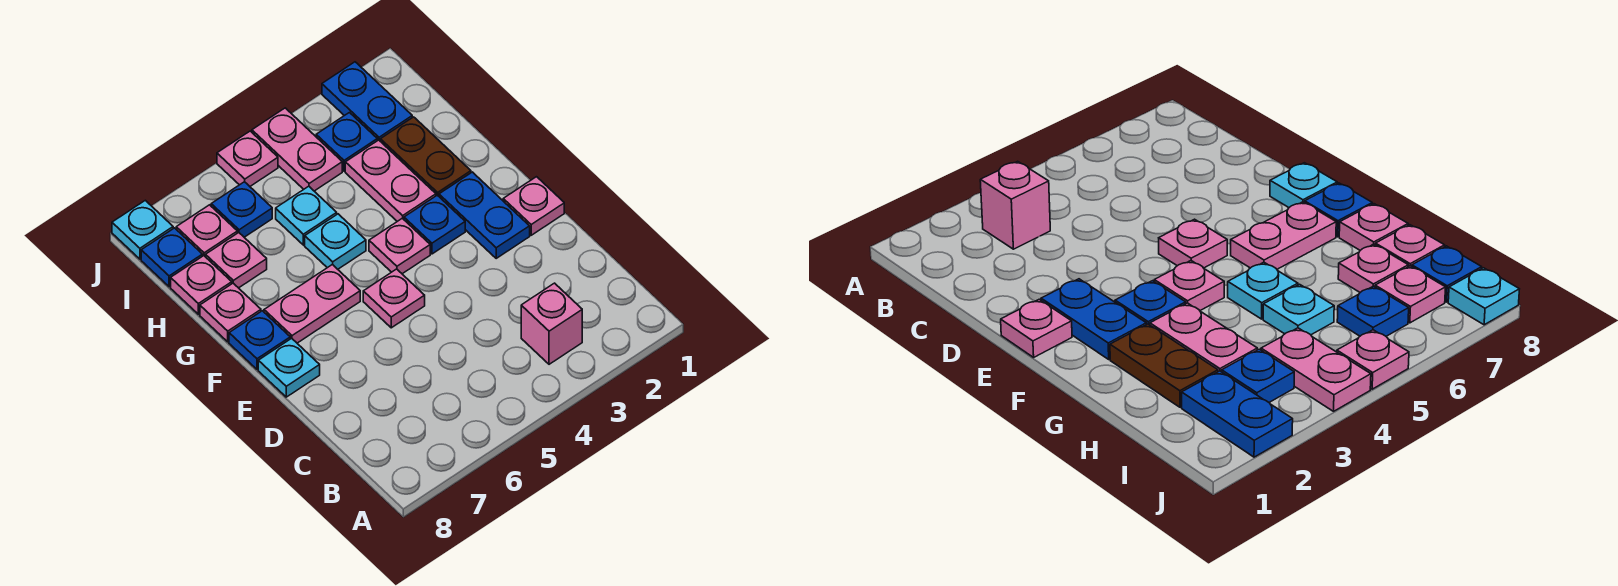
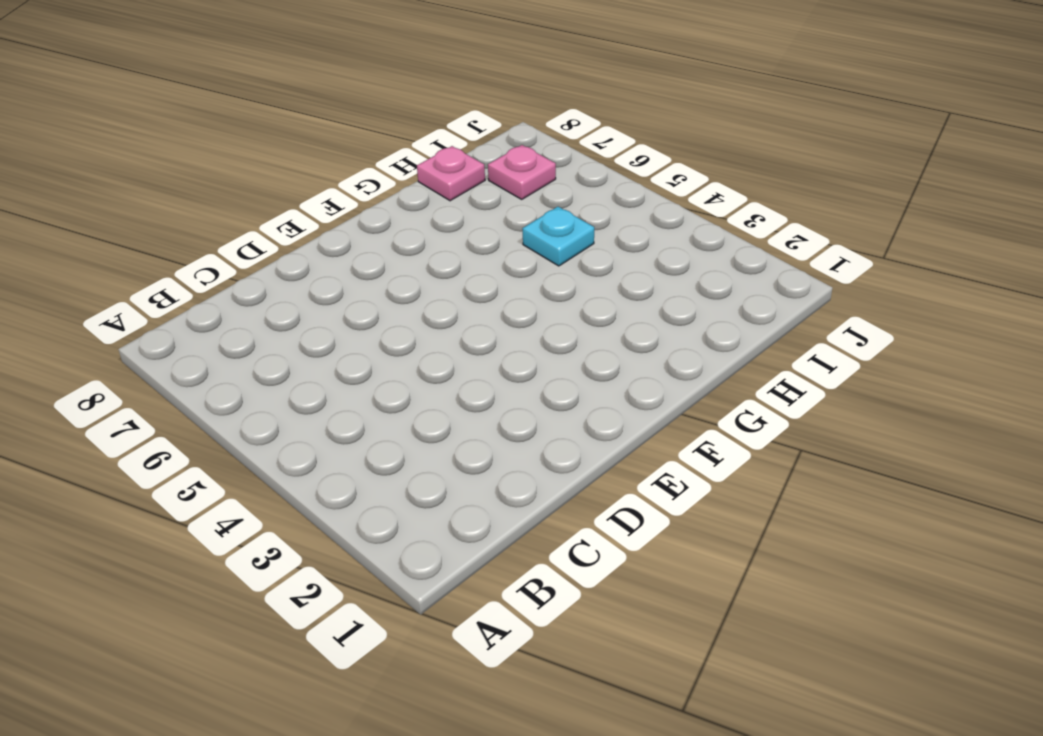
none -> pink brick B3 level 1
none -> pink plate E1 level 1
none -> blue plate E2:F2 level 1

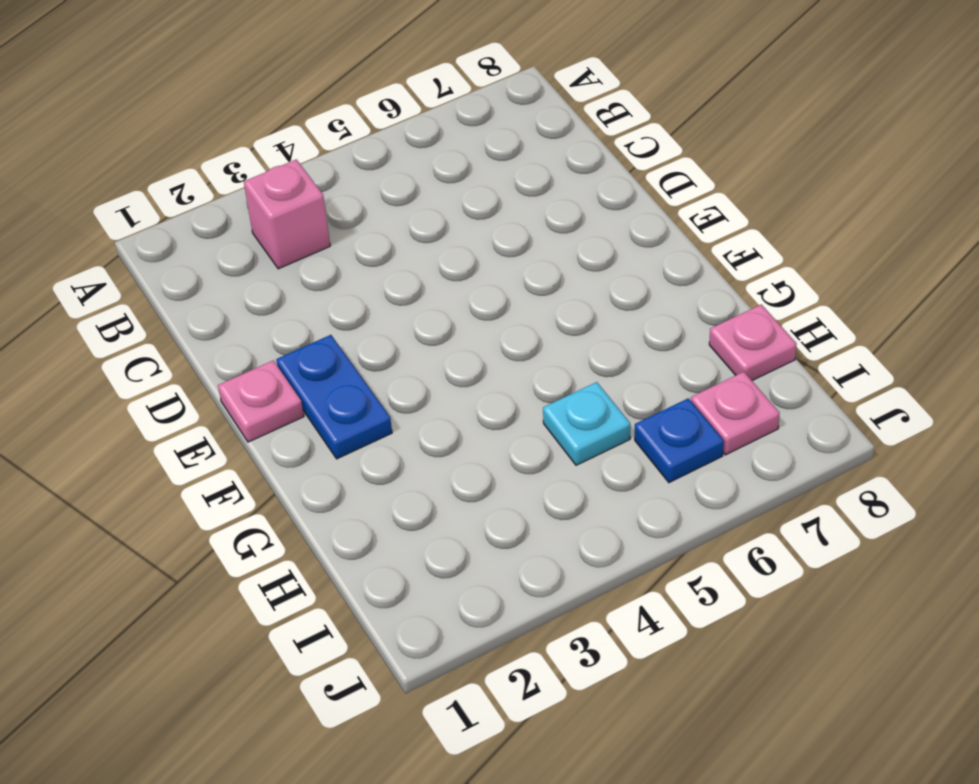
none -> pink plate E5 level 1
none -> cyan plate E8 level 1
none -> blue plate F3 level 1

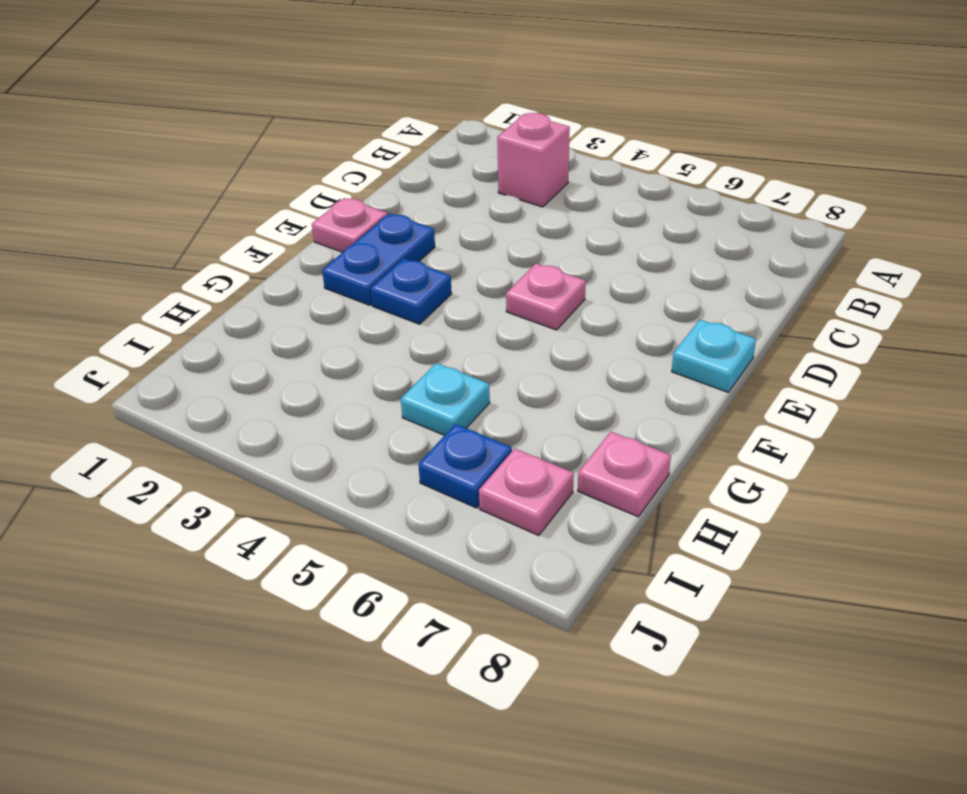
none -> pink plate F4 level 1
none -> pink plate F6:F7 level 1
none -> blue plate F8 level 1

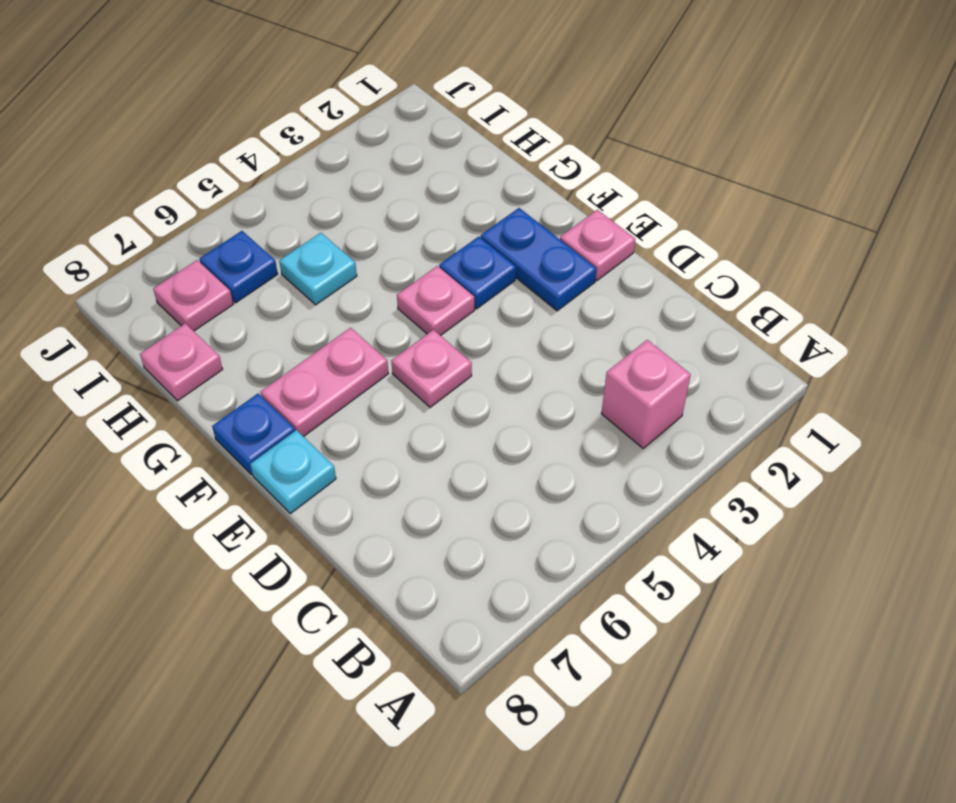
none -> brown plate G2:H2 level 1
none -> pink plate G3:H3 level 1
none -> cyan plate G5 level 1

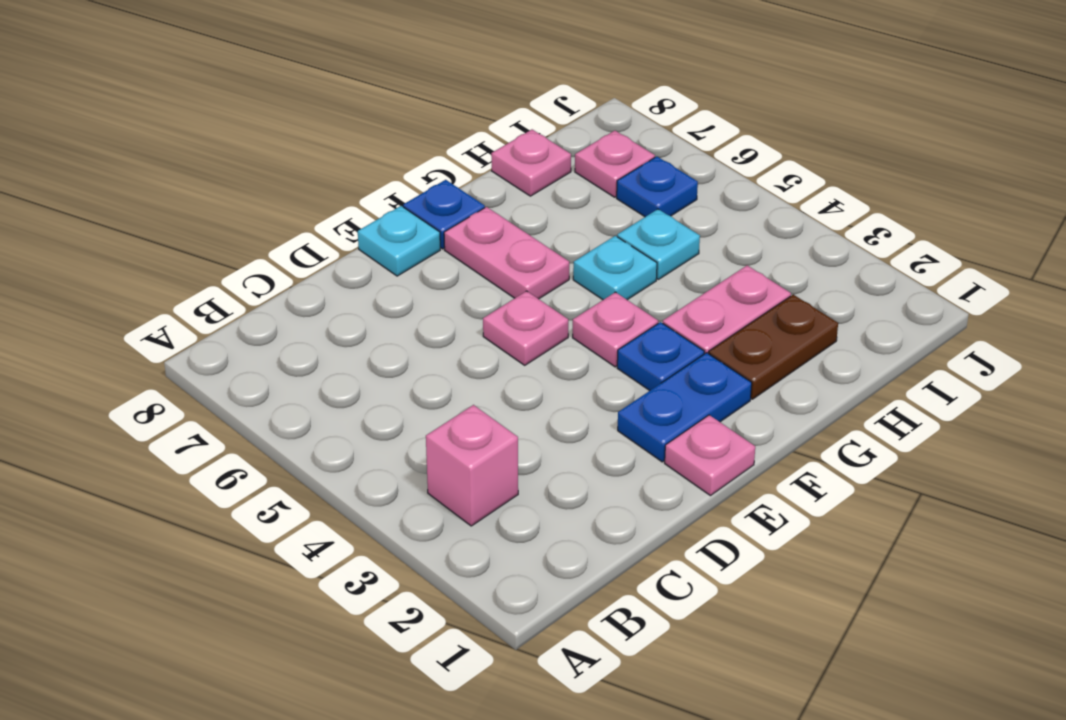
none -> pink plate G8 level 1
none -> pink plate H7 level 1
none -> blue plate I2:J2 level 1

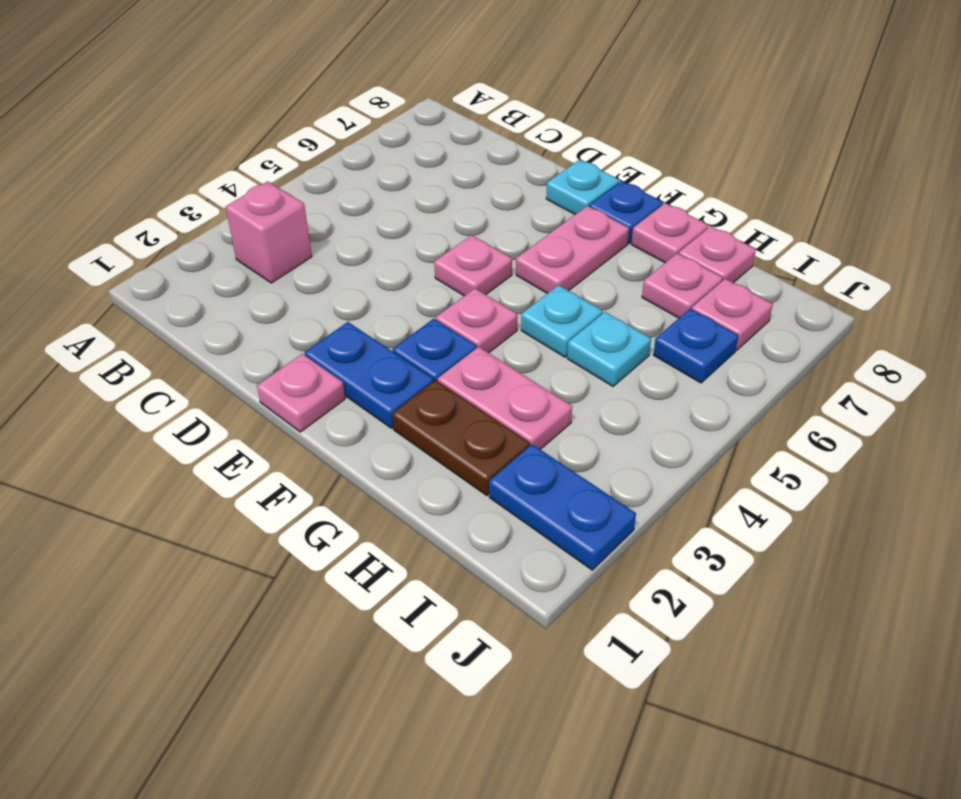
none -> blue plate I3 level 1
none -> pink plate I4:J4 level 1
none -> blue plate I8 level 1

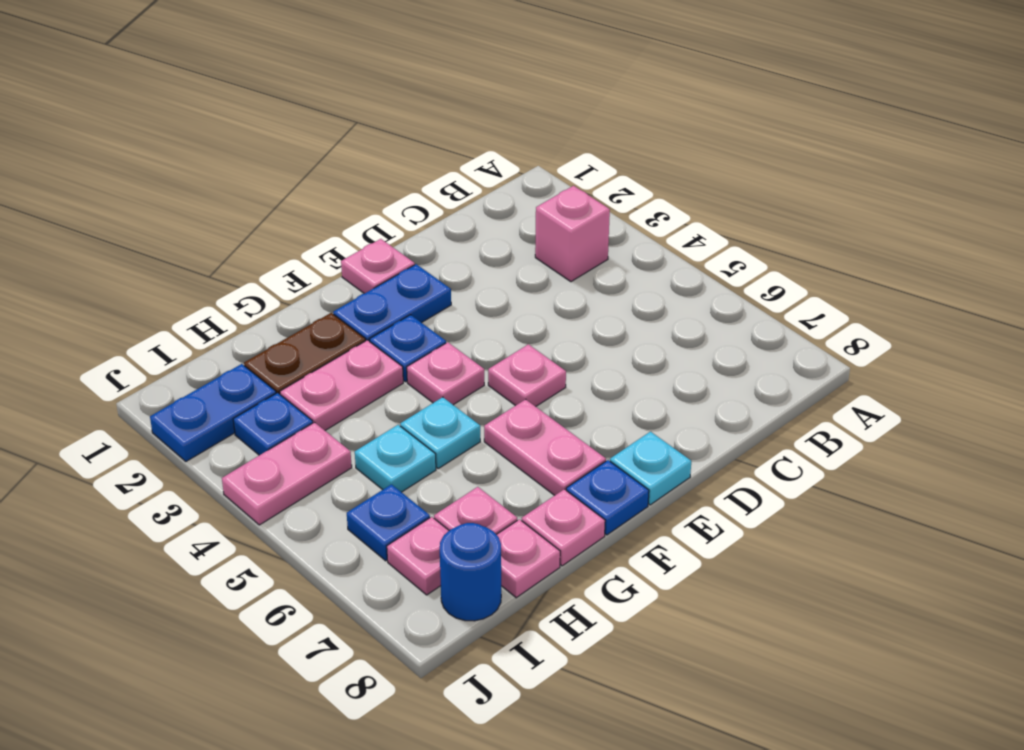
blue round brick I8 level 1 -> blue plate I8 level 1
none -> pink plate J5 level 1
none -> cyan plate J8 level 1

